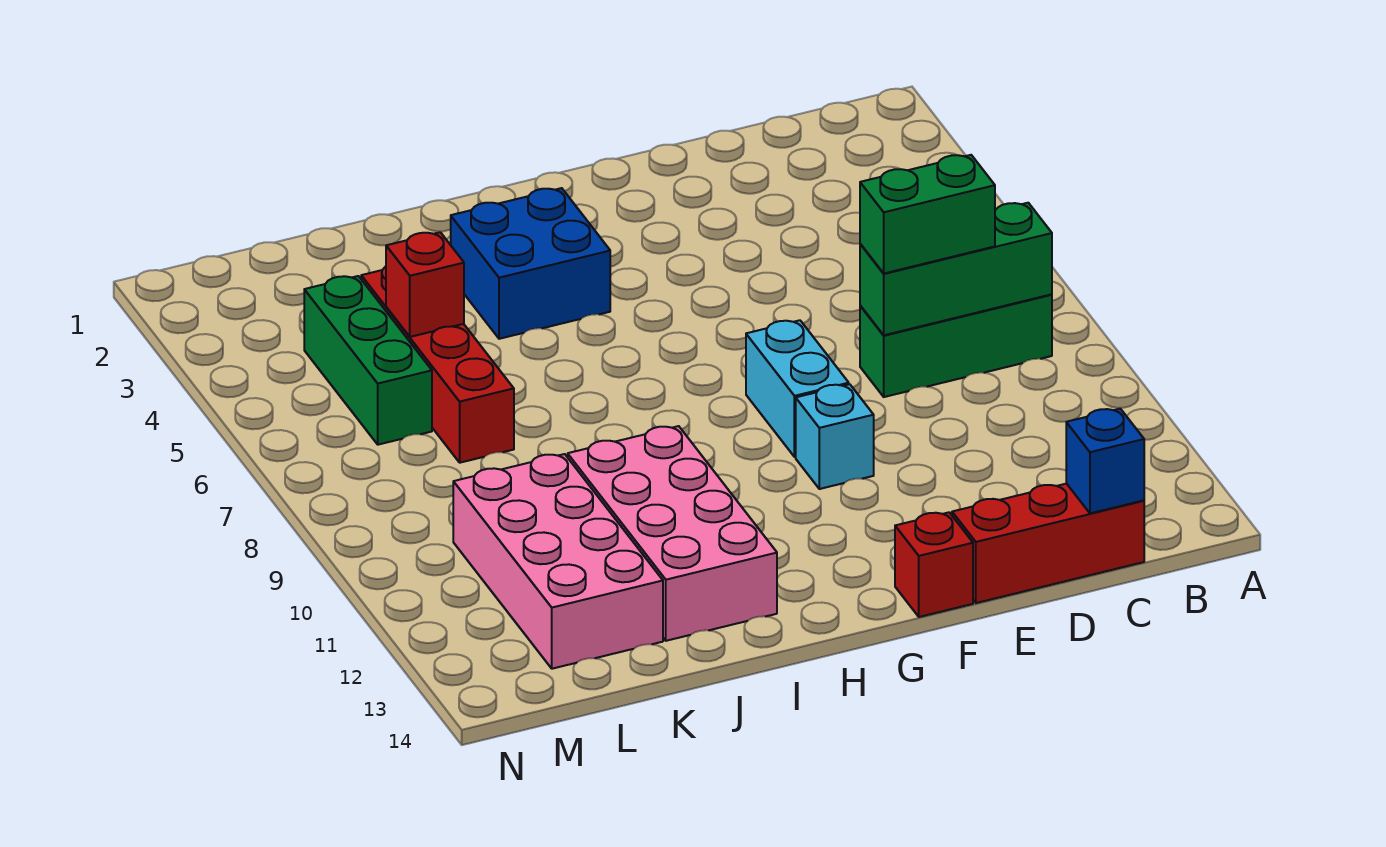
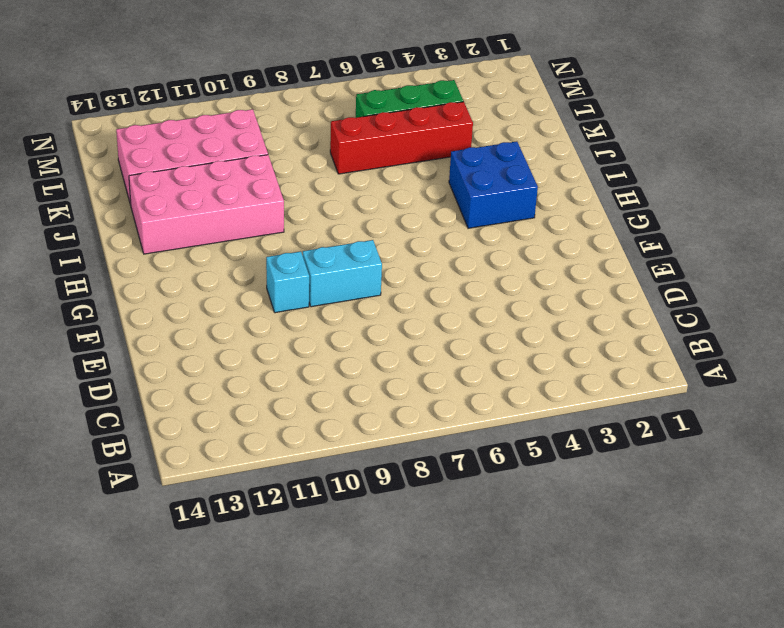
none -> green brick B8:D8 level 1
none -> red brick C14:E14 level 1
none -> red brick F14 level 1

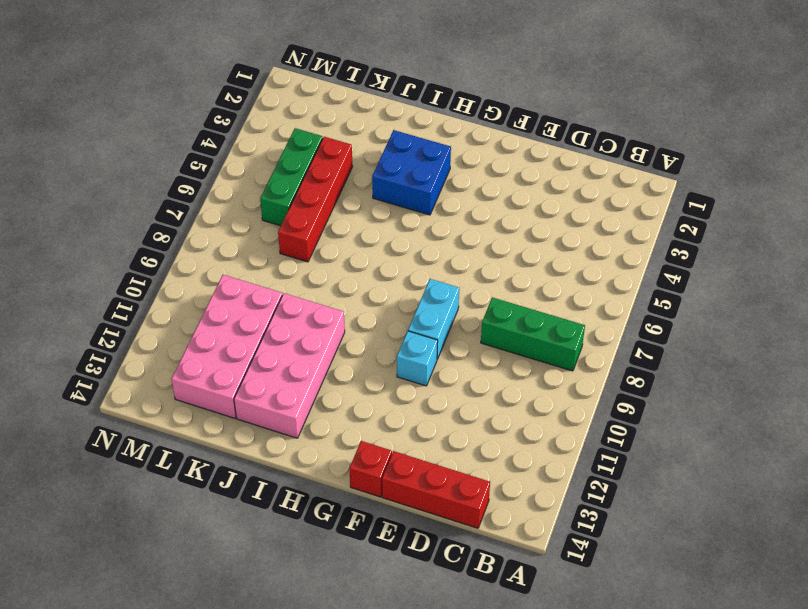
none -> green brick B8:D8 level 2
none -> blue brick C14 level 2
none -> red brick K5 level 2

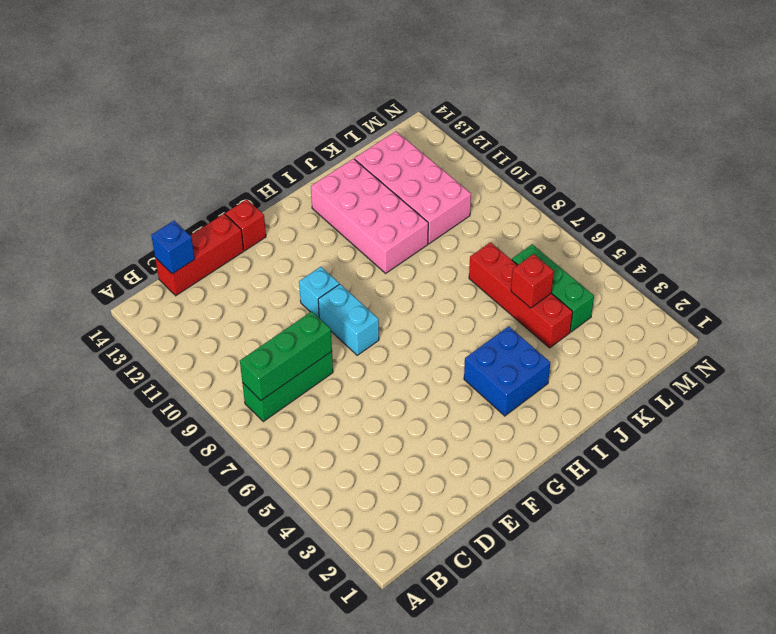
none -> green brick C8:D8 level 3

